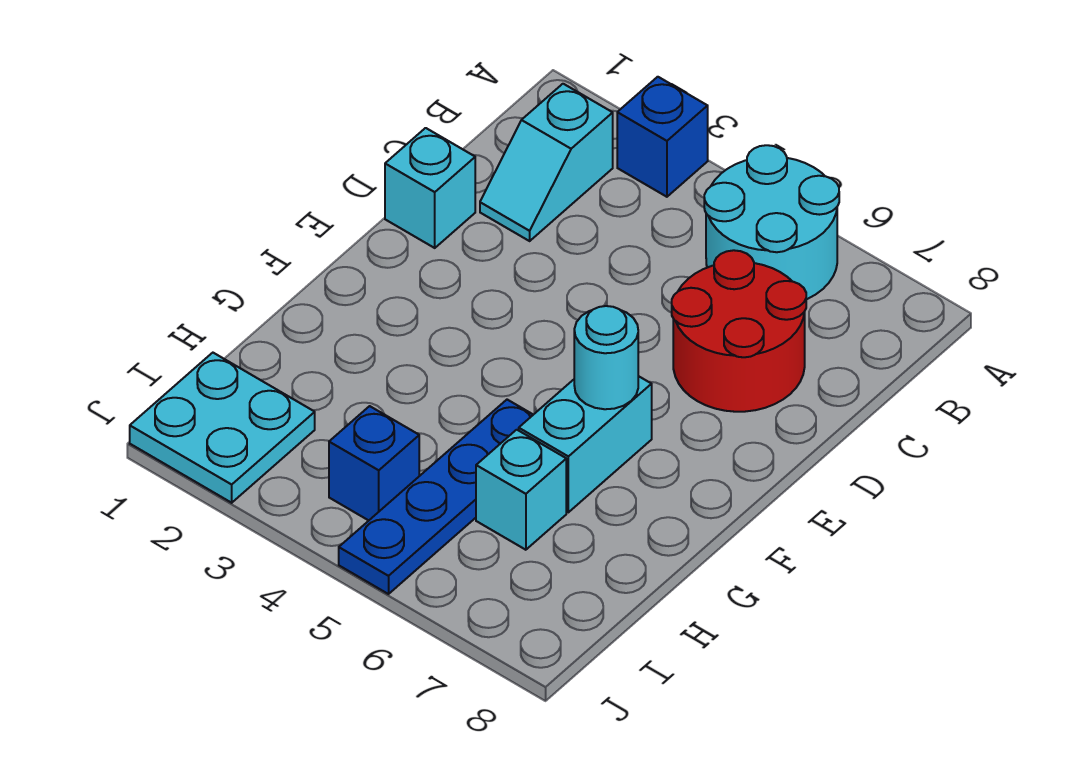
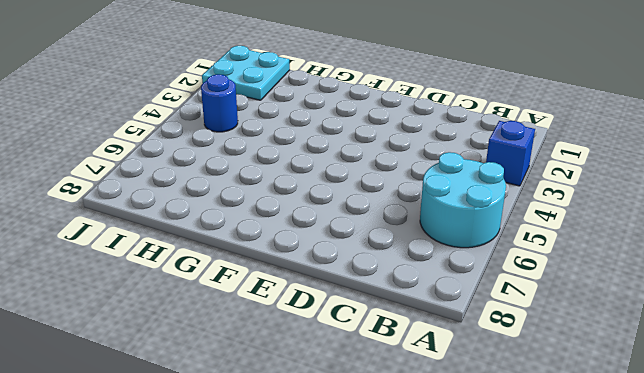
blue round brick I4 level 1 -> blue brick I4 level 1
none -> cyan slope B2:C2 level 1 top B
none -> red round brick C6:D7 level 1

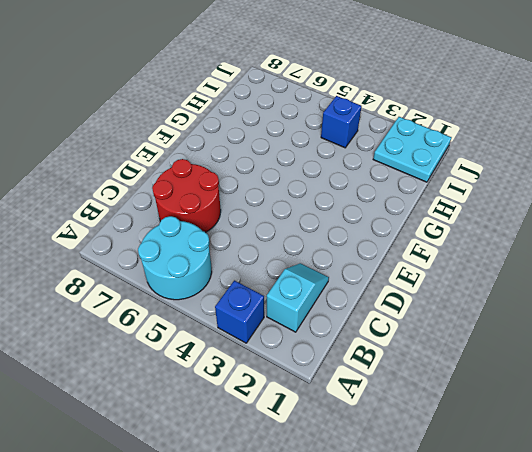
none -> cyan brick D1 level 1
none -> cyan brick F6:G6 level 1

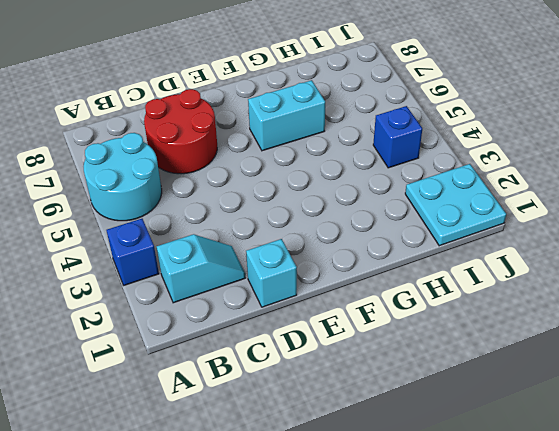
none -> blue plate G5:J5 level 1
none -> cyan brick H6 level 1

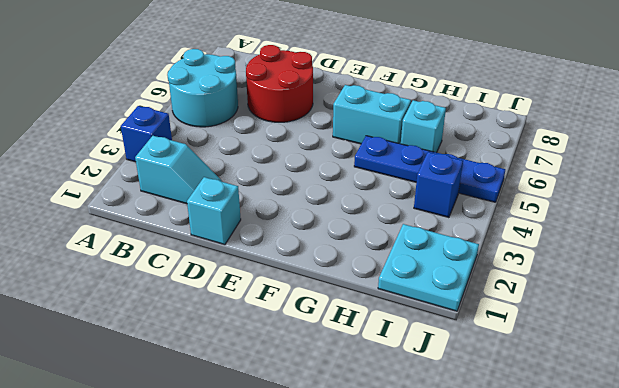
none -> cyan round brick F6 level 2

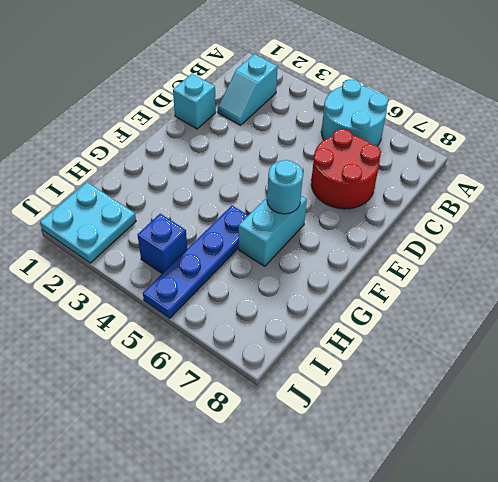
none -> blue brick A3 level 1
none -> cyan brick H6 level 1

